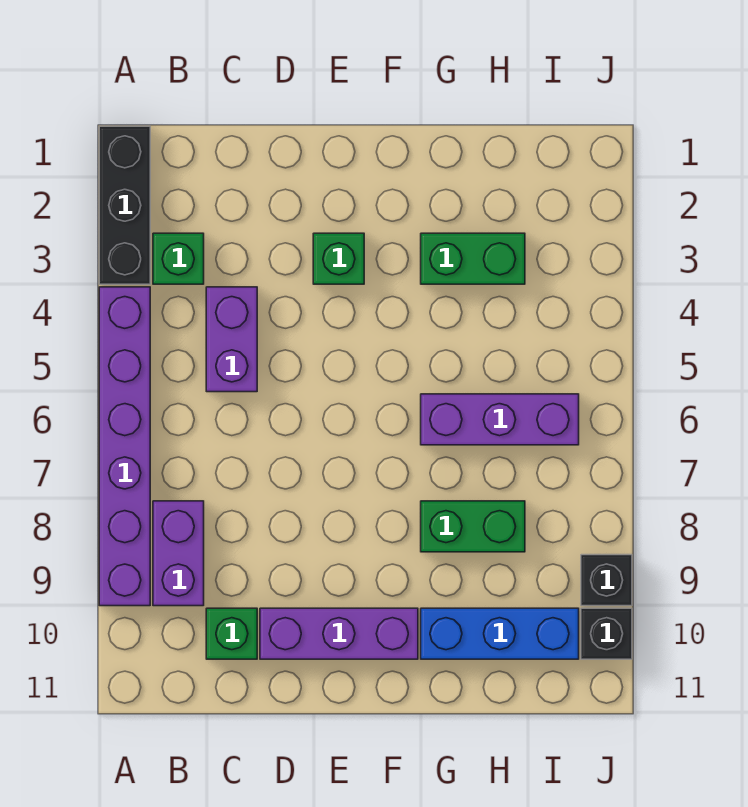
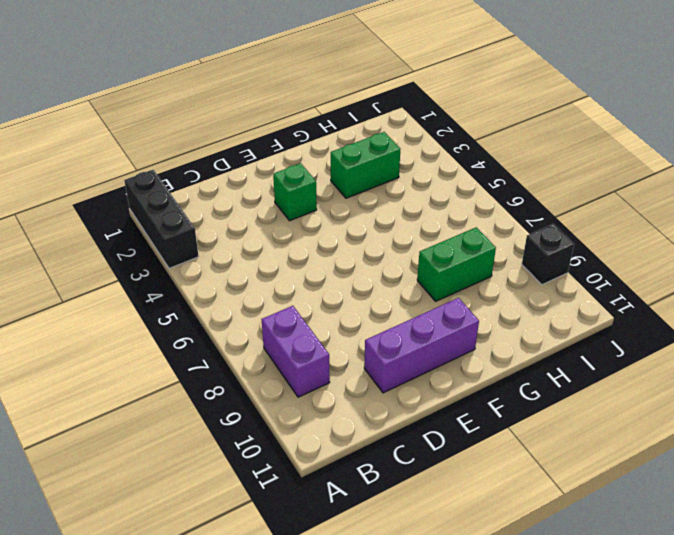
none -> purple brick A4:A9 level 1
none -> green brick B3 level 1
none -> purple brick C4:C5 level 1

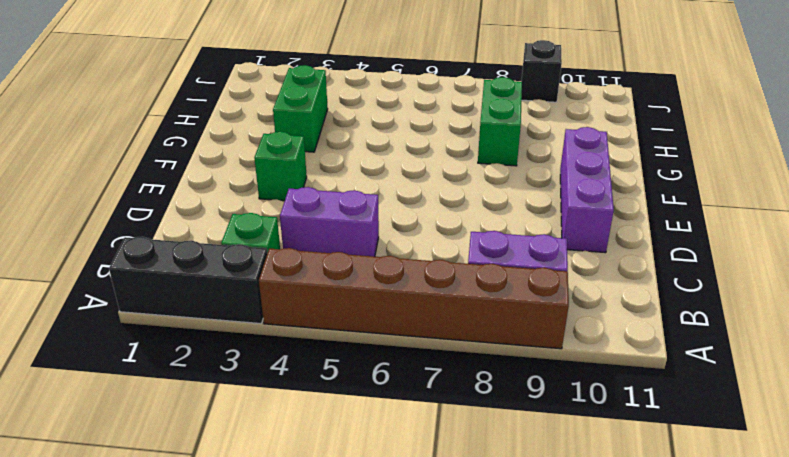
brown brick A4:A9 level 1 -> purple brick A4:A9 level 1
none -> green brick C10 level 1
none -> purple brick G6:I6 level 1
none -> blue brick G10:I10 level 1

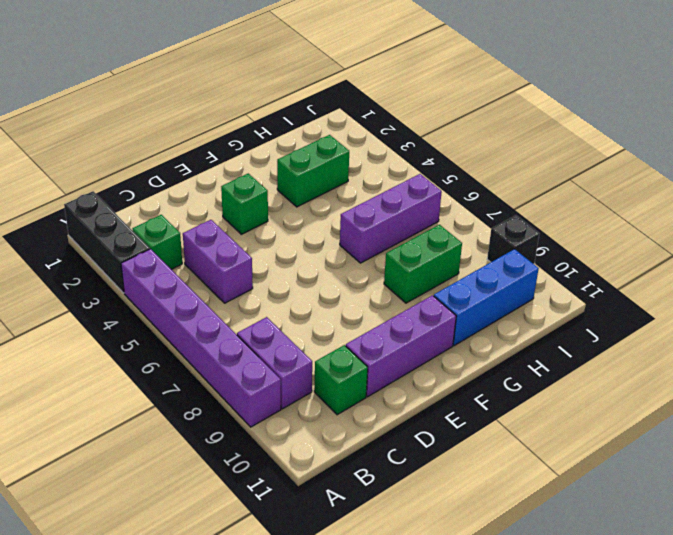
none -> black brick J10 level 1

